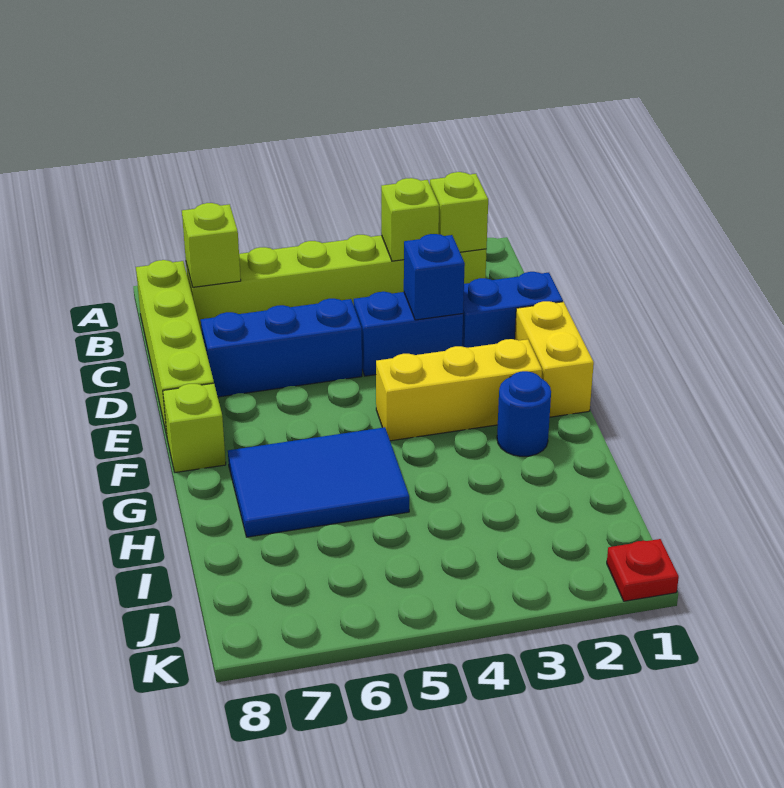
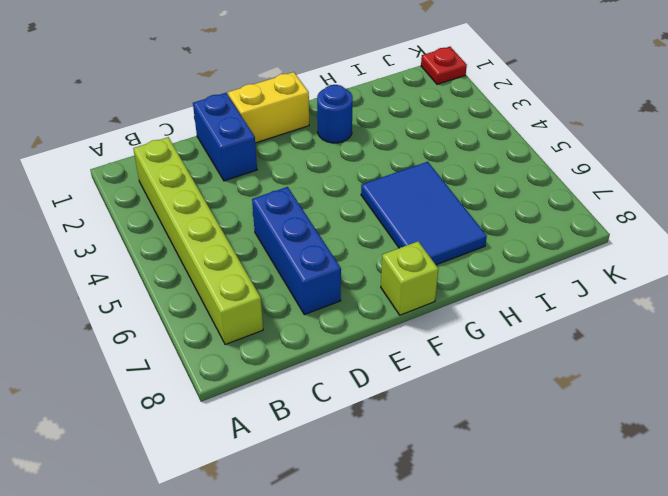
none -> lime brick B8:E8 level 1
none -> blue brick D3:D4 level 1
none -> yellow brick F2:F4 level 1

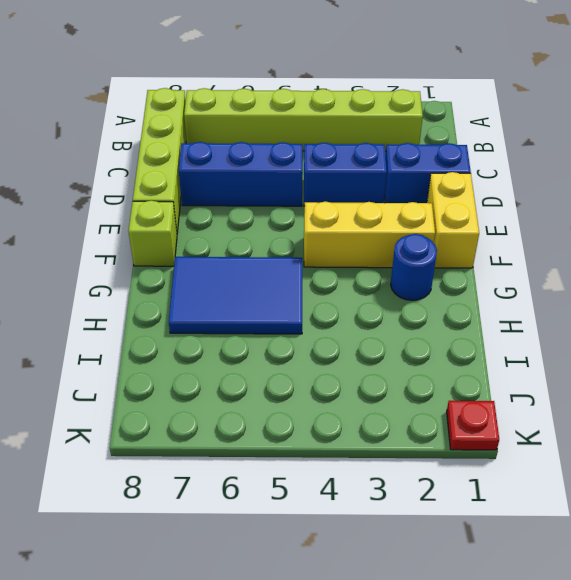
none -> lime brick B2 level 2
none -> lime brick B3 level 2
none -> lime brick B7 level 2

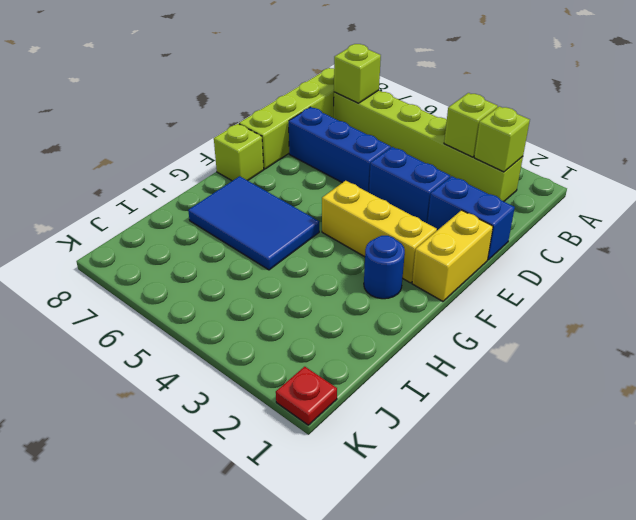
none -> blue brick D3 level 2

